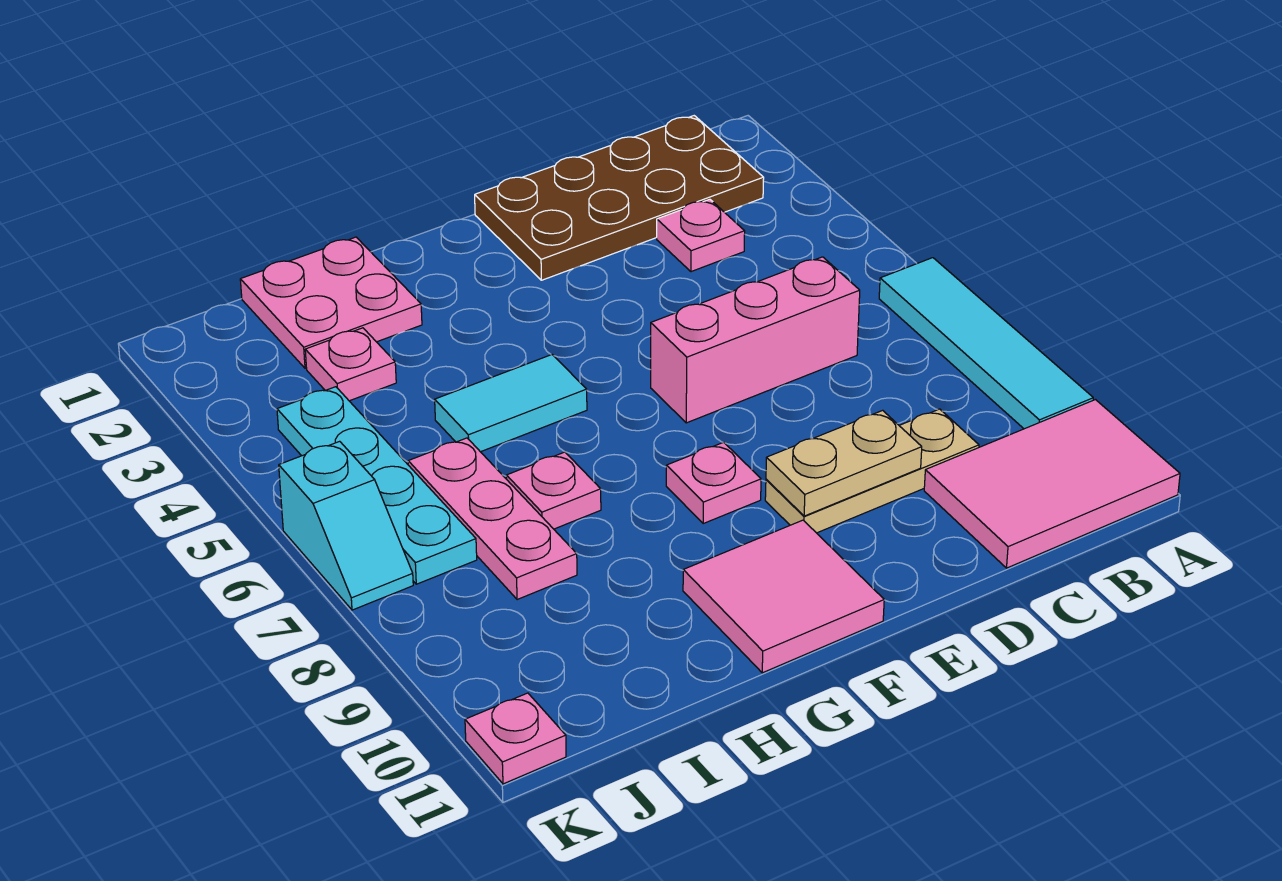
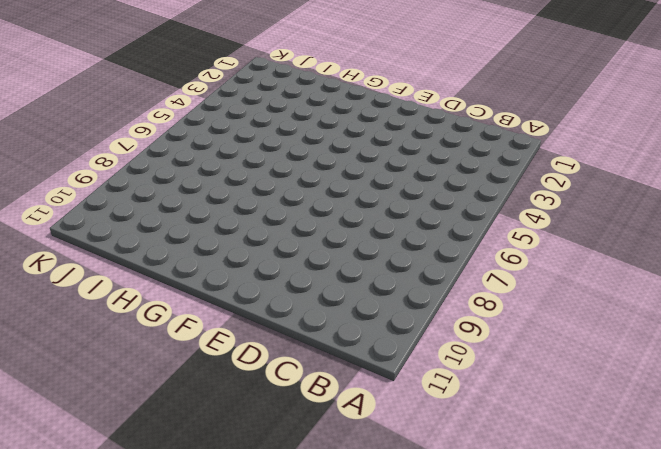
none -> cyan tile A6:A9 level 1
none -> pink tile A10:C11 level 1
none -> brown plate B1:E2 level 1

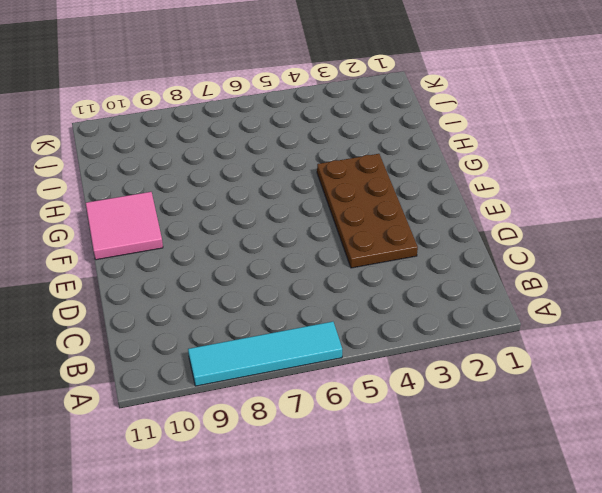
brown plate D3:G4 level 1 -> brown plate B1:E2 level 1
none -> pink tile A10:C11 level 1
none -> pink plate C3 level 1
none -> pink brick C6:E6 level 1

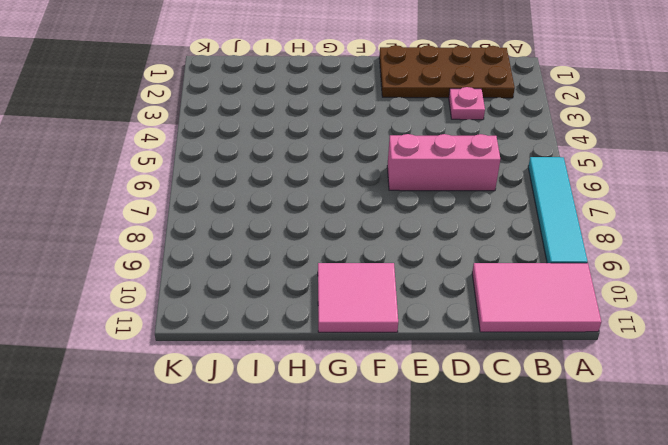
none -> tan plate C9:E9 level 1
none -> pink plate F8 level 1
none -> cyan tile G5:H5 level 1

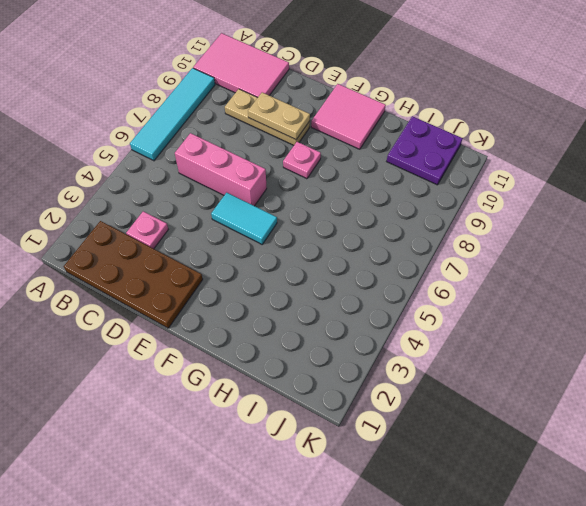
cyan tile E5:F5 level 1 -> cyan tile G5:H5 level 1
purple plate I10:J11 level 1 -> none
none -> pink plate H1:I2 level 1
none -> pink plate H7 level 1
none -> pink plate I3 level 1

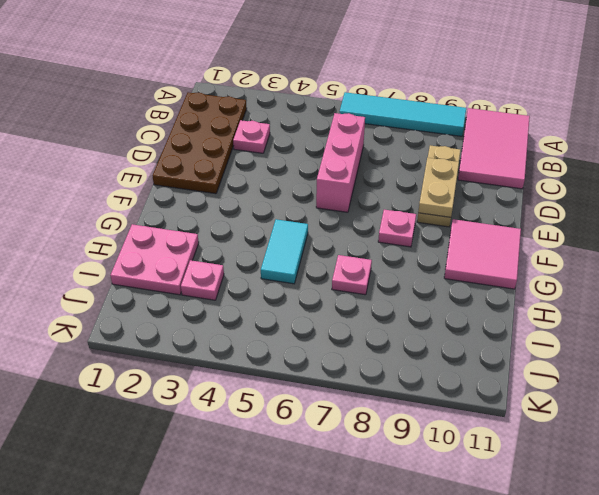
none -> pink plate I6:I8 level 1
none -> cyan plate J4:J7 level 1
none -> cyan slope K6:K7 level 1 top 6

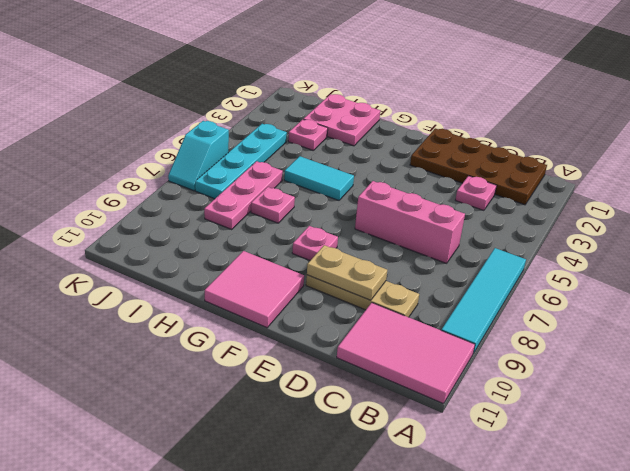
none -> pink plate K11 level 1

